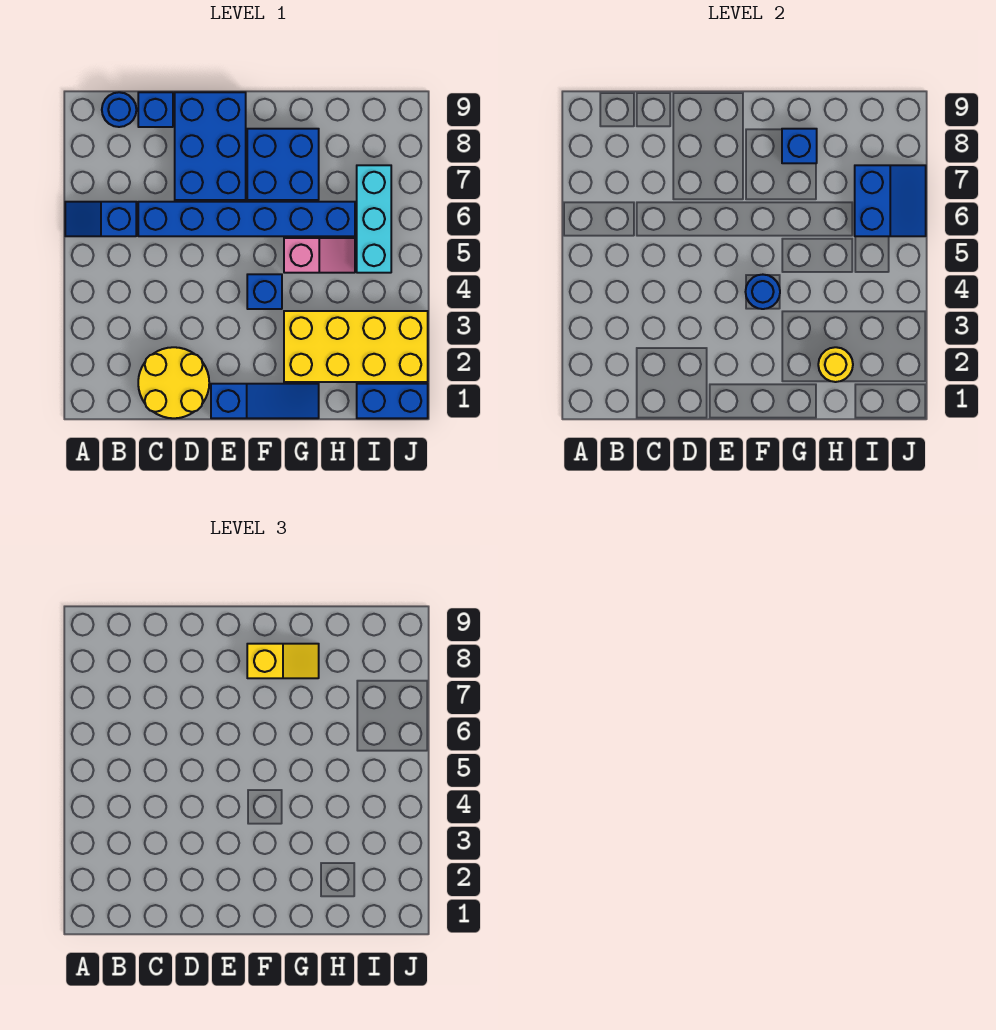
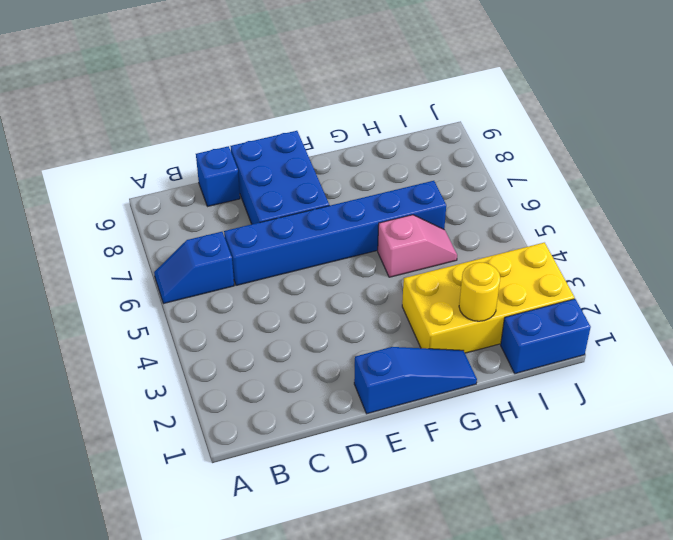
none -> blue round brick B9 level 1
none -> yellow round brick C1:D2 level 1
none -> blue brick F4 level 1

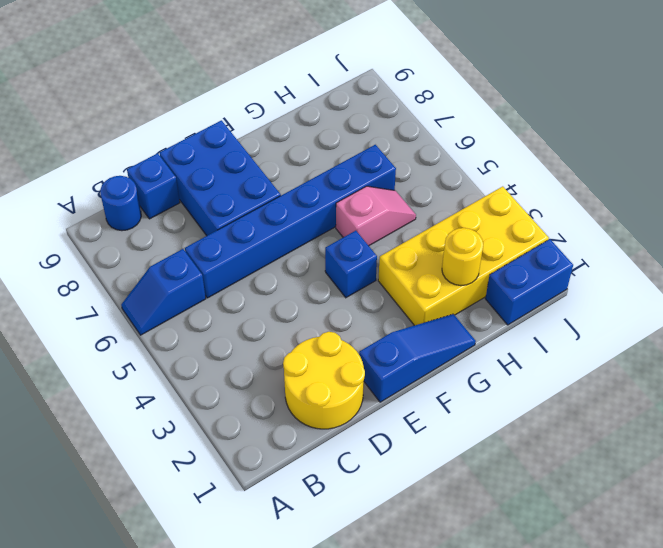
none -> blue brick F7:G8 level 1
none -> cyan brick I5:I7 level 1
none -> blue round brick F4 level 2

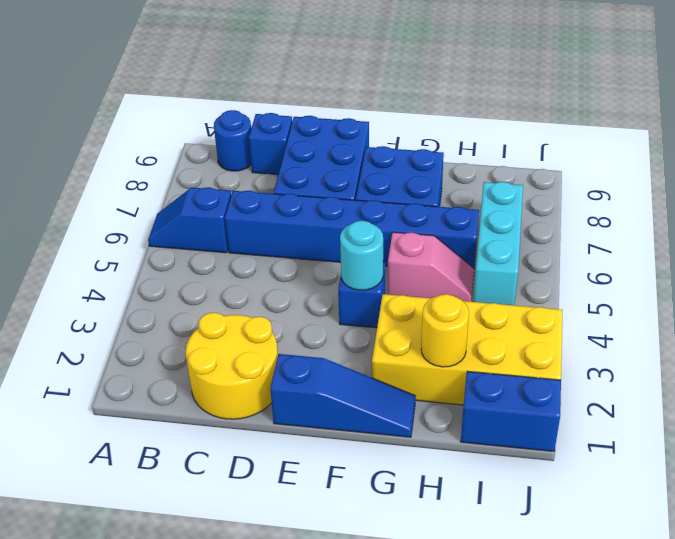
cyan round brick F4 level 2 -> blue round brick F4 level 2
none -> blue brick G8 level 2
none -> blue slope I6:J7 level 2 top I
none -> yellow slope F8:G8 level 3 top F

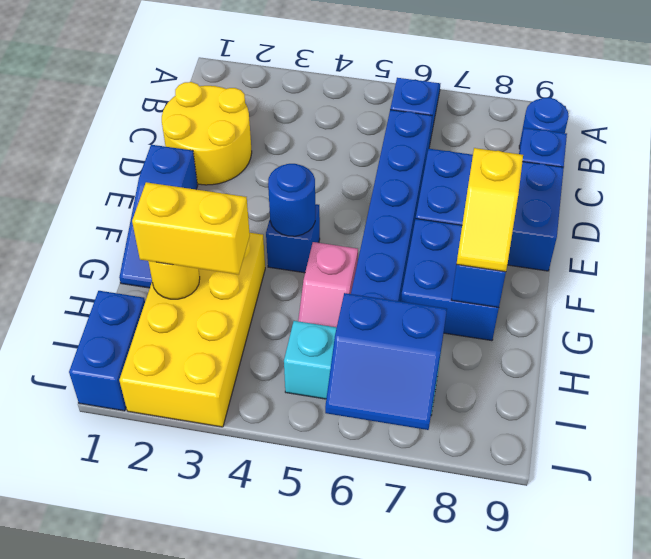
yellow brick H2:H3 level 3 -> none

